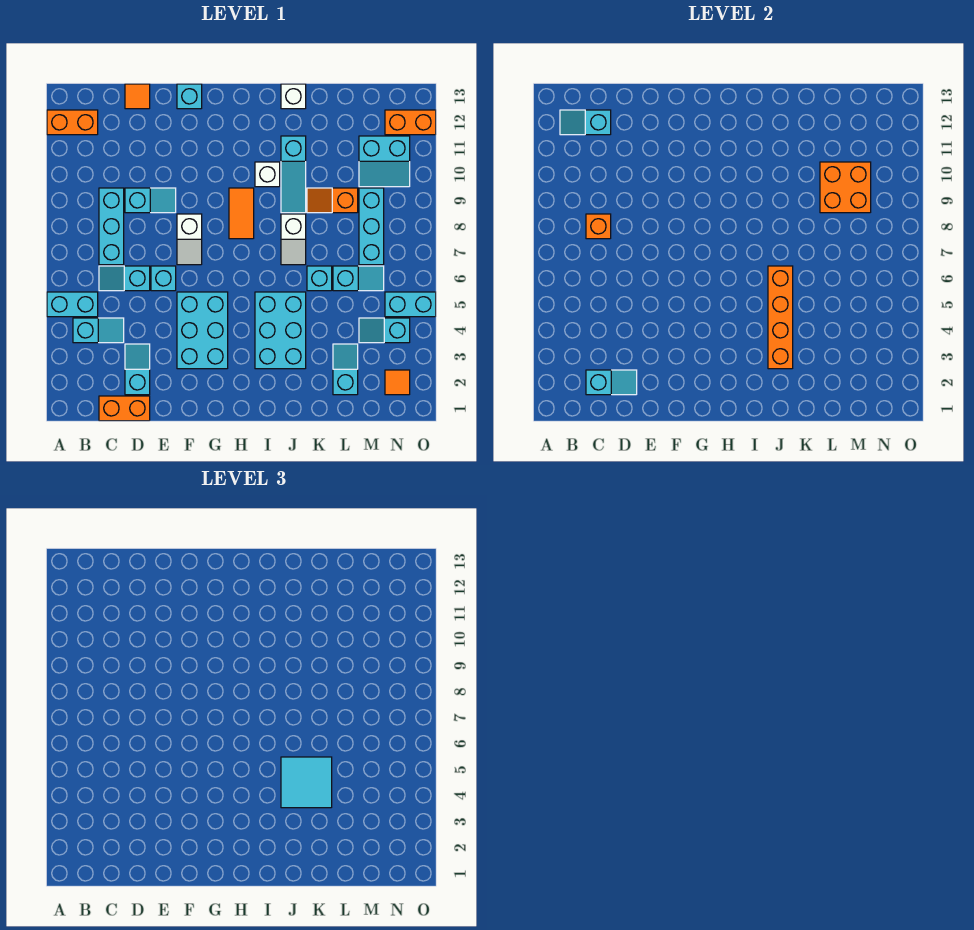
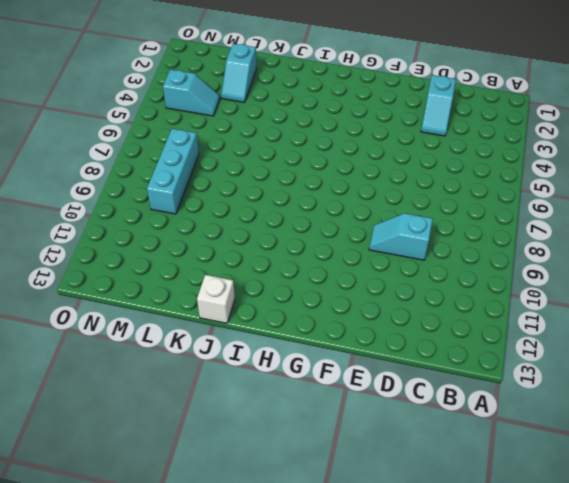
none -> cyan brick A5:B5 level 1
none -> orange brick A12:B12 level 1
none -> cyan slope B4:C4 level 1 top B
none -> orange brick C1:D1 level 1

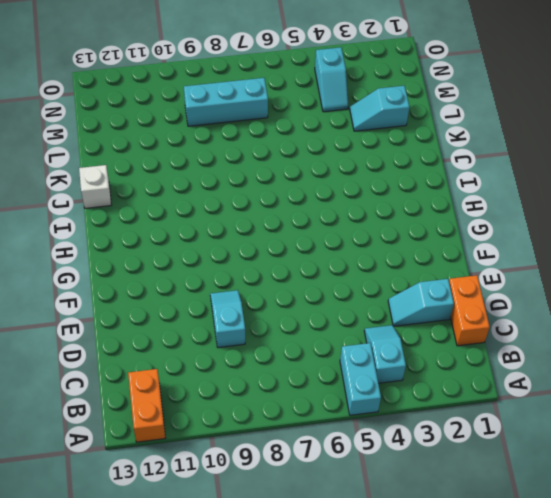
none -> cyan slope C6:D6 level 1 top D
none -> cyan brick C7:C9 level 1
none -> orange tile D13 level 1
none -> cyan brick E6 level 1

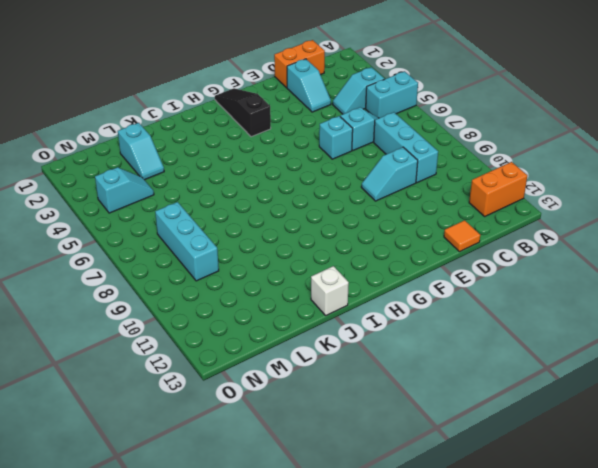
black slope G1:G3 level 1 top 3 -> cyan brick F3:G5 level 1
none -> white slope F7:F8 level 1 top 8
none -> cyan brick F13 level 1
none -> orange tile H8:H9 level 1
none -> cyan brick I3:J5 level 1

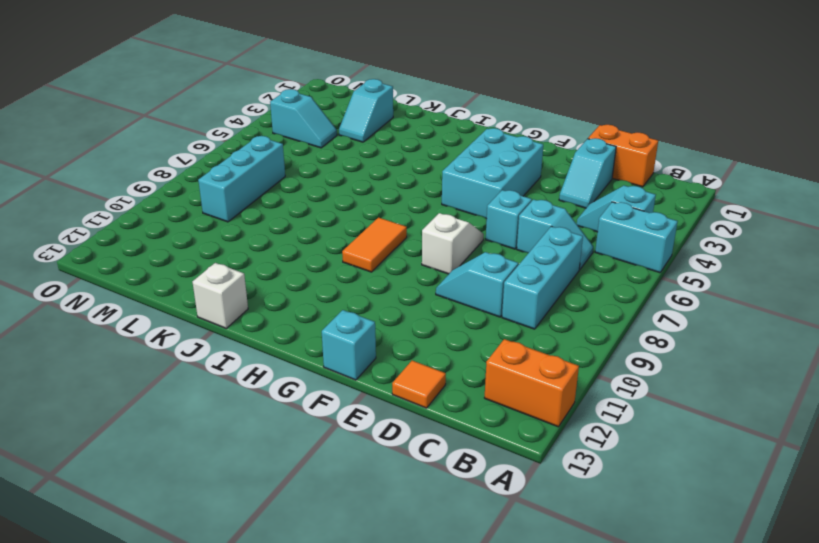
none -> cyan brick I3:J5 level 1
none -> white brick I10 level 1
none -> white slope J7:J8 level 1 top 8
none -> cyan slope J9:J11 level 1 top 11

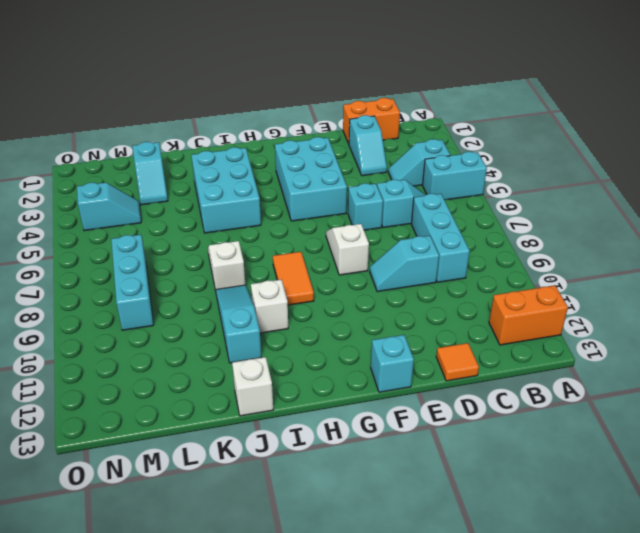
none -> cyan brick K6 level 1
none -> orange slope K9:L9 level 1 top L
none -> cyan slope L6:M6 level 1 top L
none -> cyan slope M10:N11 level 1 top 11

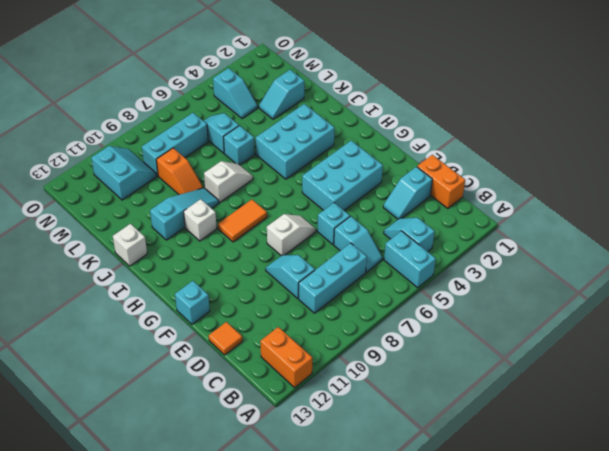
none -> orange tile N2 level 1
none -> cyan brick N5:O5 level 1
none -> orange brick N12:O12 level 1
none -> cyan slope B12:C12 level 2 top C

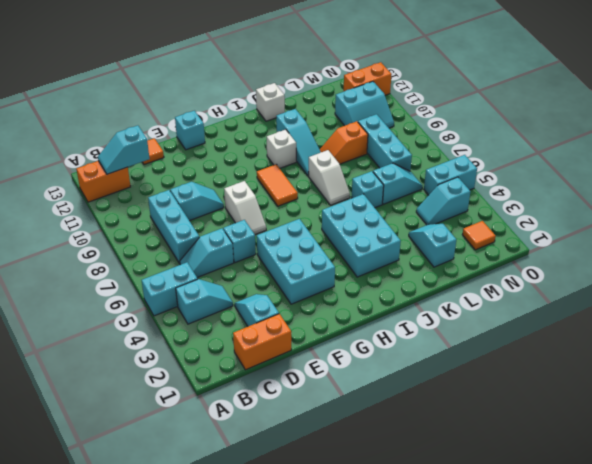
none -> cyan slope C2:D2 level 2 top C
none -> orange brick C8 level 2
none -> orange brick J3:J6 level 2
none -> orange brick L9:M10 level 2

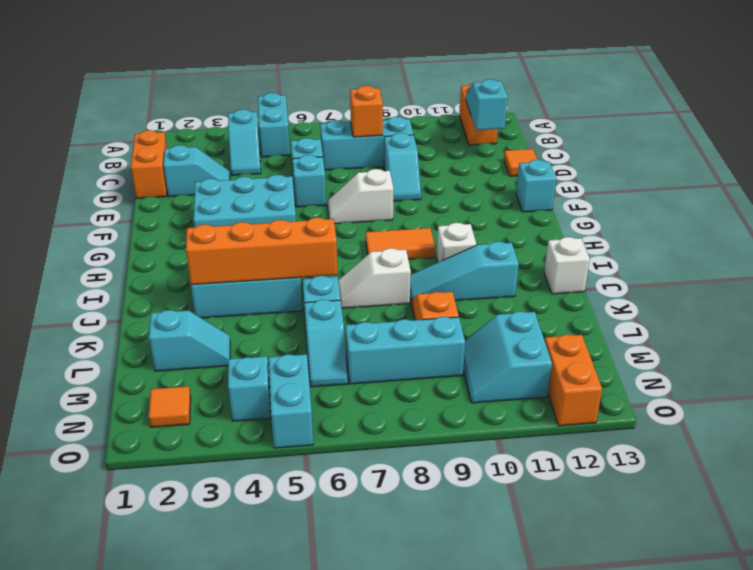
none -> cyan slope C2:D2 level 2 top C
none -> orange brick L9:M10 level 2
none -> cyan tile J4:K5 level 3

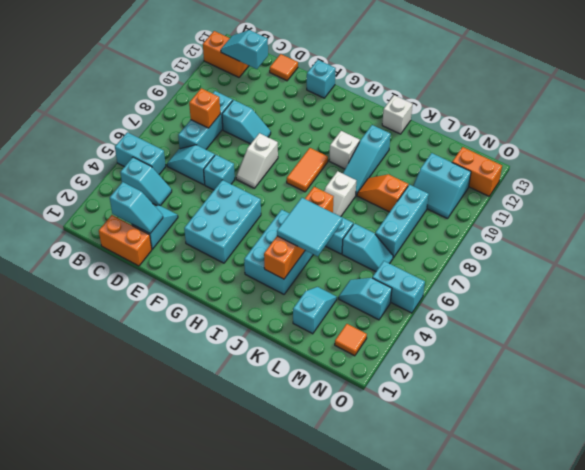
none -> orange brick L9:M10 level 2

